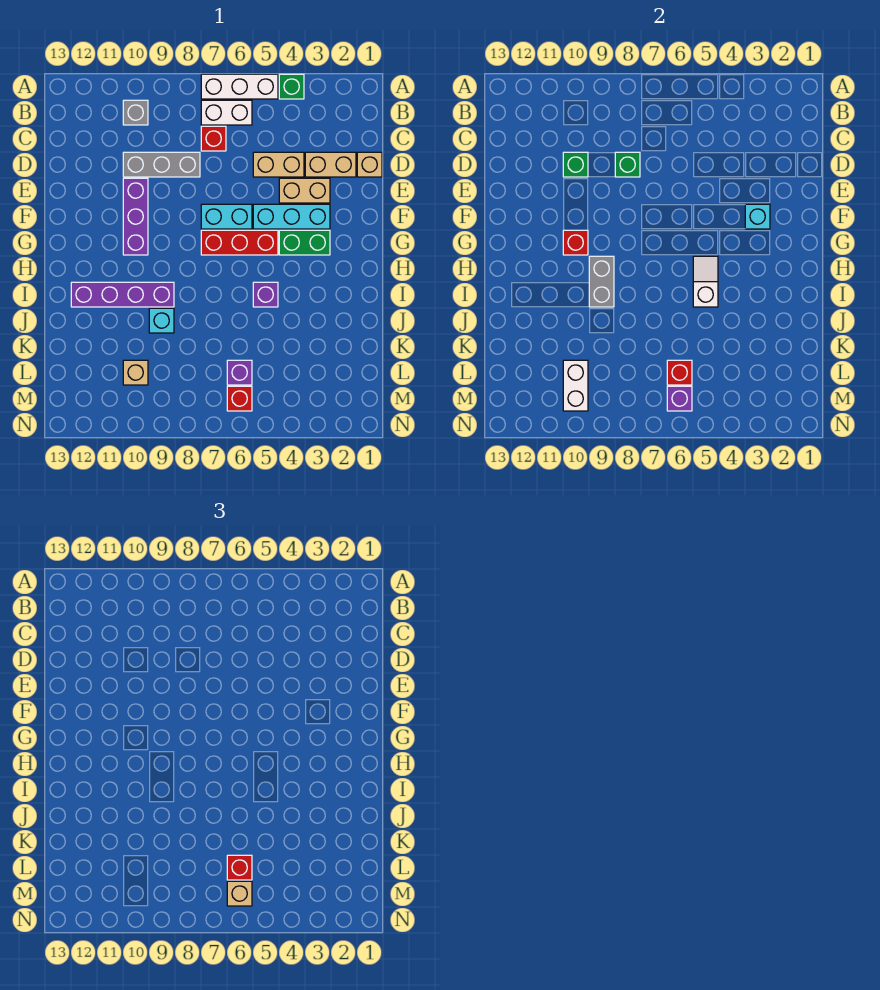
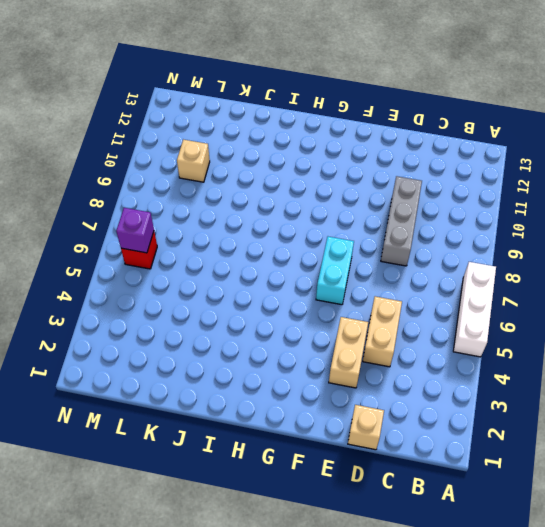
none -> green brick A4 level 1
none -> white brick B6:B7 level 1
none -> grey brick B10 level 1
none -> red brick C7 level 1

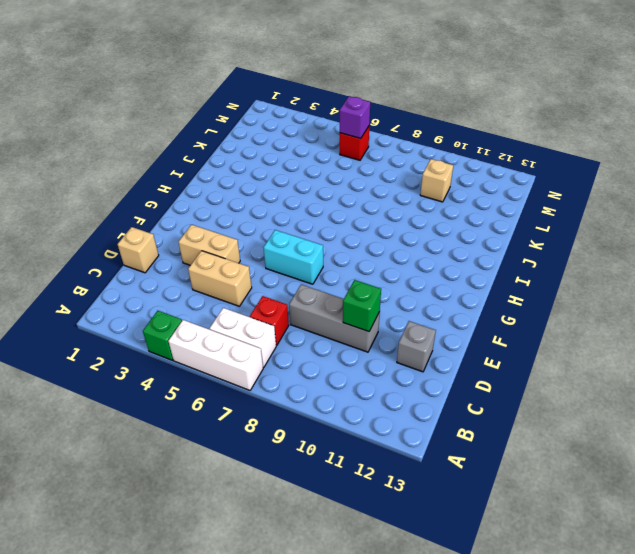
grey brick D12 level 1 -> grey brick B10 level 1
none -> tan brick D2:D3 level 1
none -> purple brick E10:G10 level 1
none -> cyan brick F3:F5 level 1
none -> green brick G3:G4 level 1

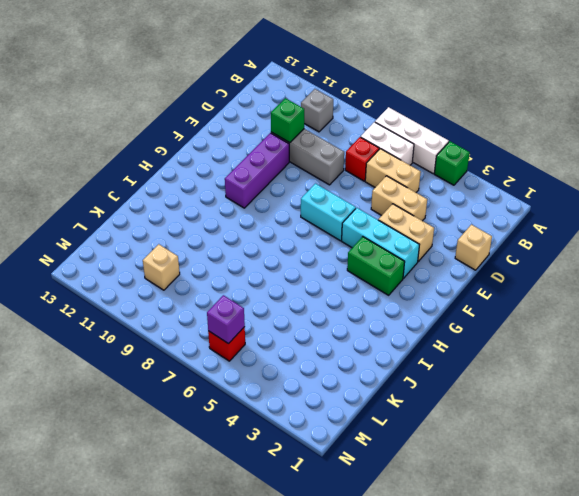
tan brick C5:C6 level 1 -> tan brick D2:D3 level 1
none -> red brick G5:G7 level 1
none -> purple brick I5 level 1
none -> purple brick I9:I12 level 1
none -> cyan brick J9 level 1

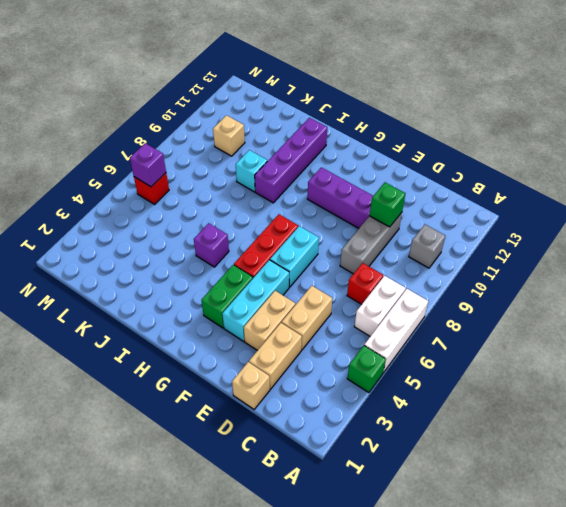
none -> purple brick L6 level 1
none -> green brick D8 level 2
none -> cyan brick F3 level 2
none -> red brick G10 level 2

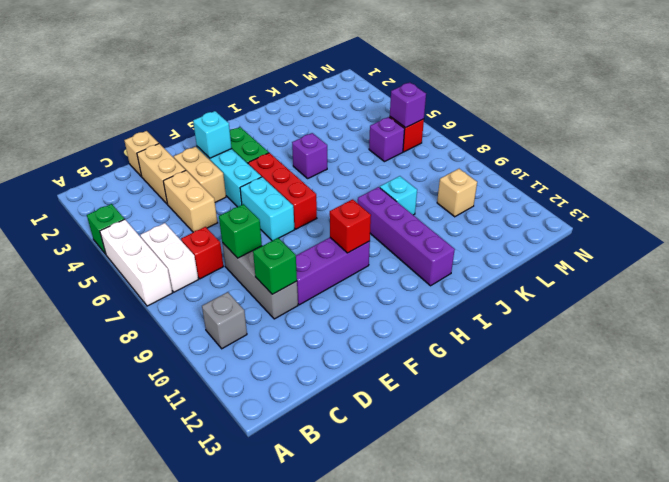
none -> white slope H5:I5 level 2 top I
none -> grey brick H9:I9 level 2
none -> red brick L6 level 2
none -> white brick L10:M10 level 2

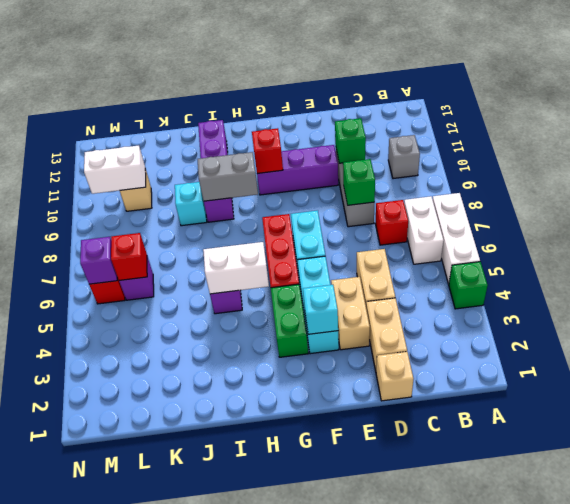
white brick H5:I5 level 2 -> white slope H5:I5 level 2 top I
none -> red brick L6 level 3
none -> tan brick M6 level 3

